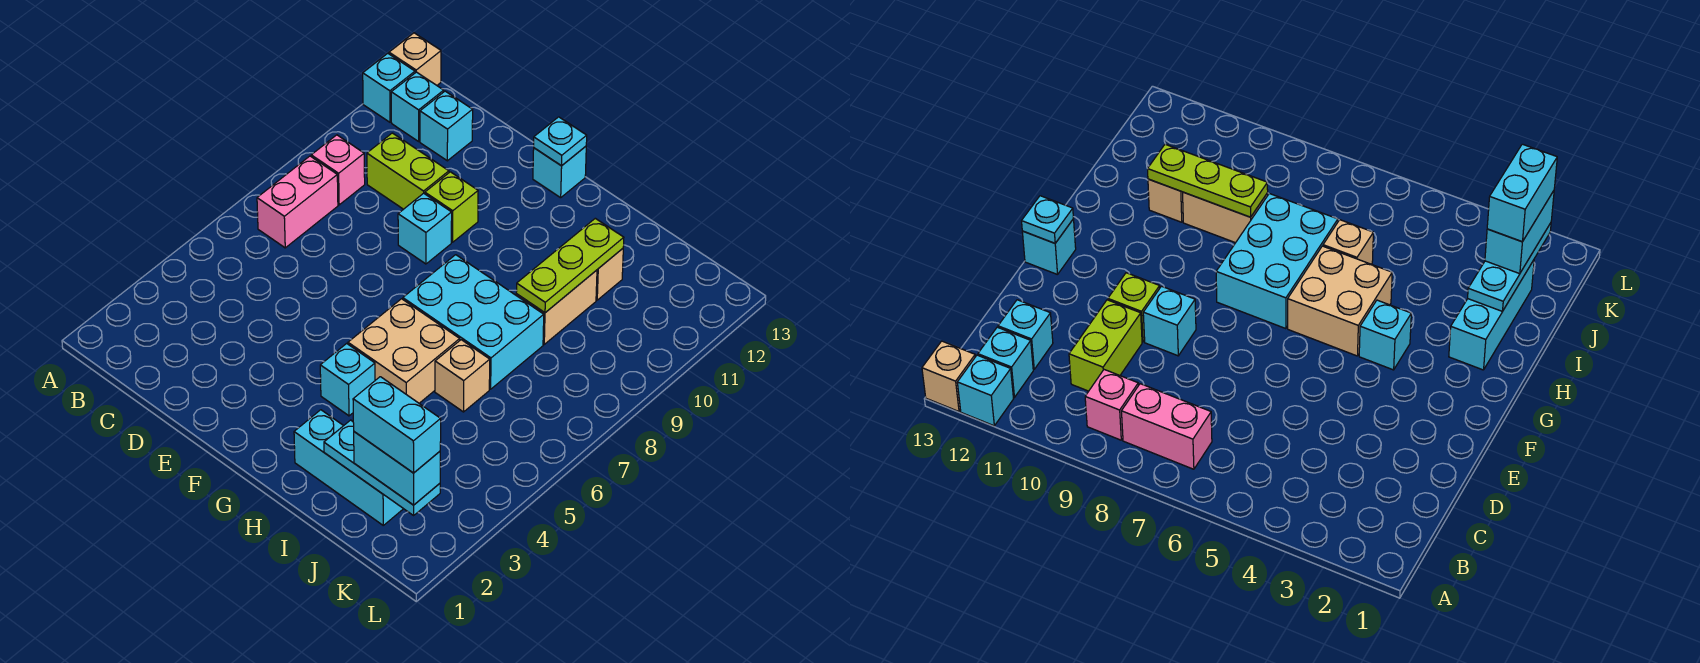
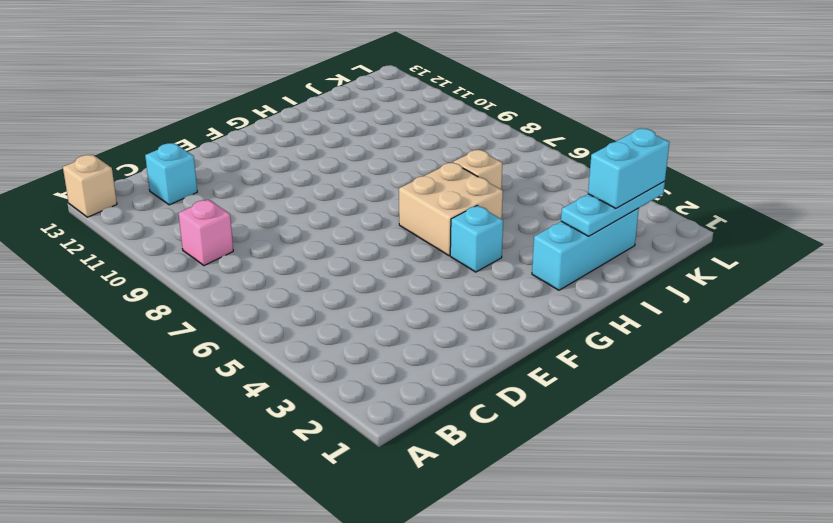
none -> cyan brick A12 level 1
none -> pink brick B7:B8 level 1
none -> cyan brick B12 level 1

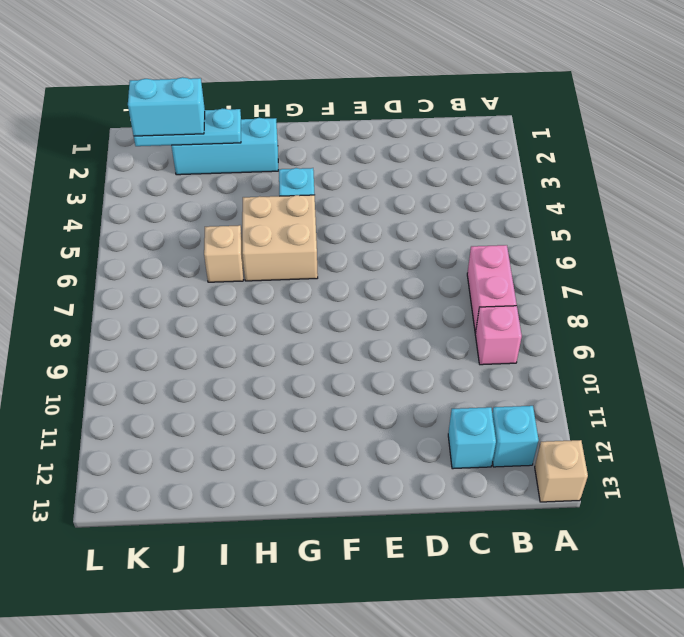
none -> cyan brick A12 level 1
none -> lime brick C10:D10 level 1
none -> cyan brick E9 level 1

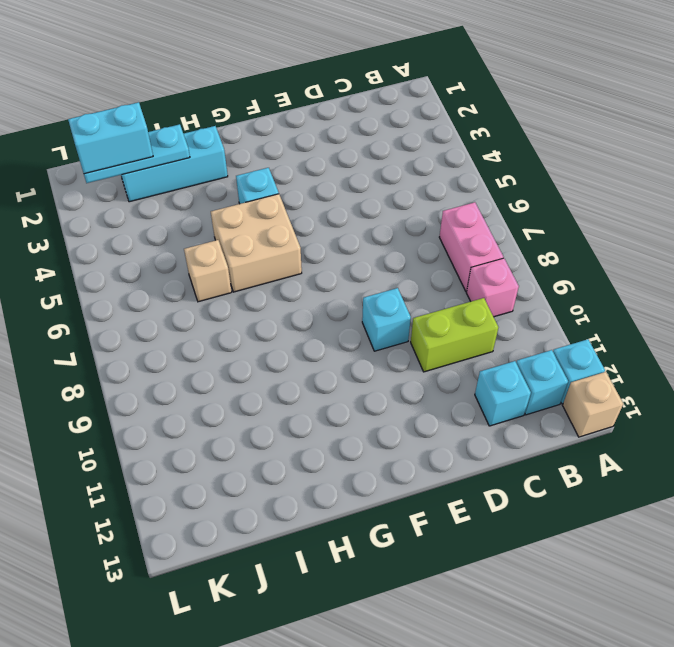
none -> lime brick E10 level 1
none -> cyan brick F13 level 1
none -> cyan brick G7:I8 level 1

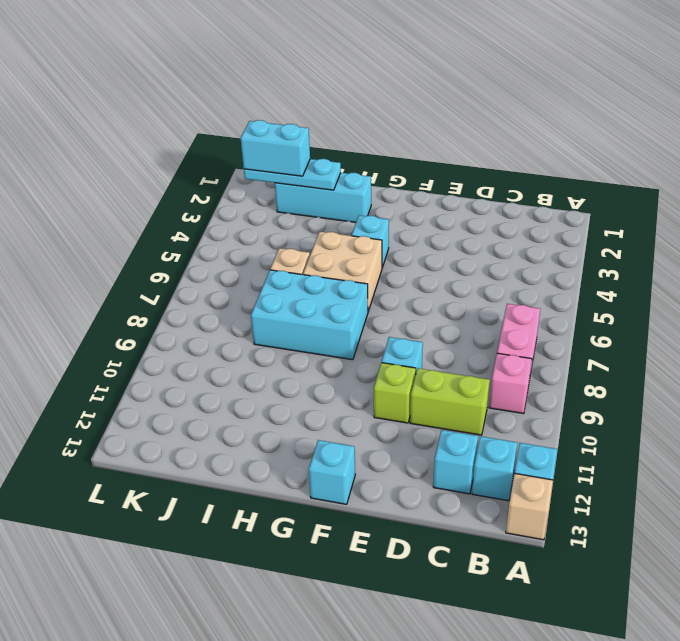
none -> tan brick I9:I10 level 1
none -> tan brick I11 level 1
none -> cyan plate F13 level 2

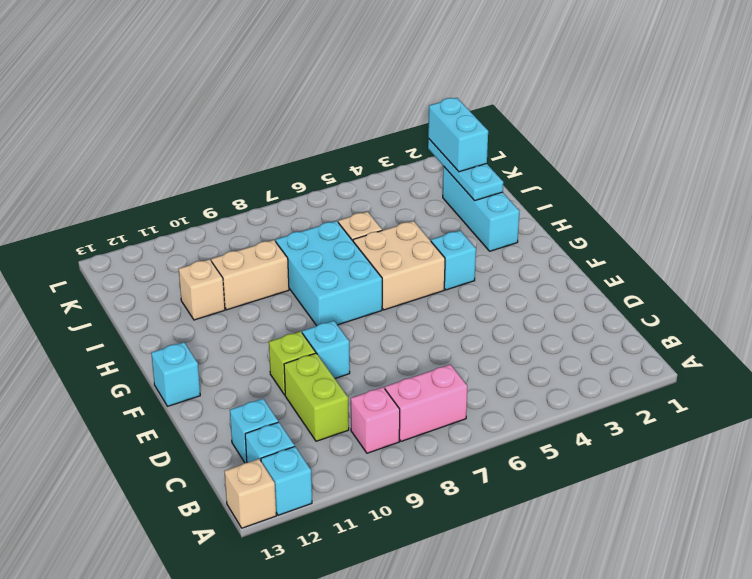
none -> cyan plate F13 level 2
none -> lime plate I9:I11 level 2
none -> cyan brick J2:K2 level 4

